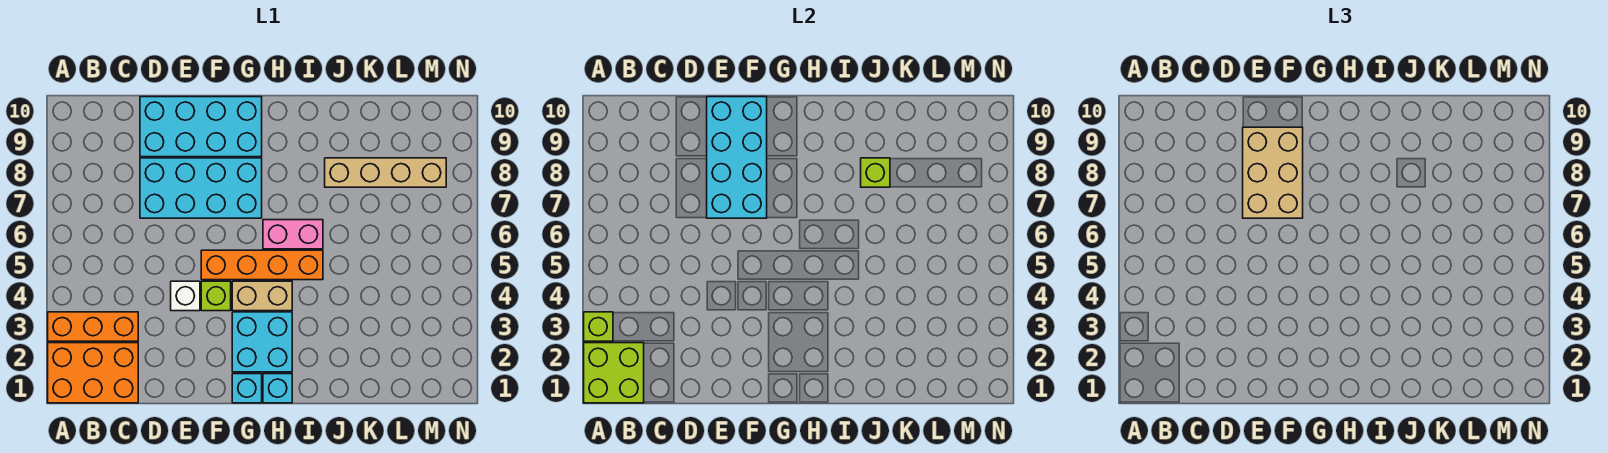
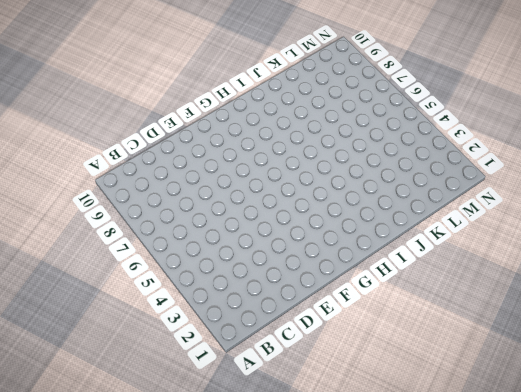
none -> orange brick A1:C2 level 1
none -> orange brick A3:C3 level 1
none -> cyan brick D7:G8 level 1

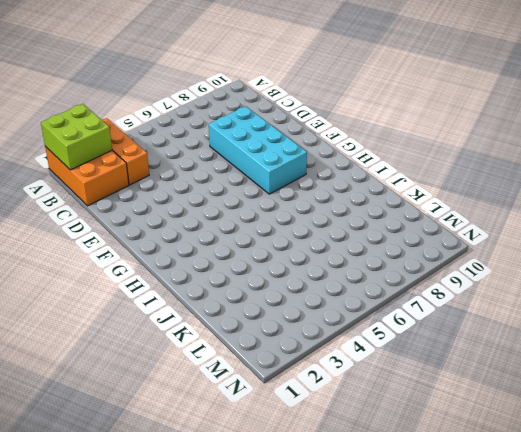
none -> cyan brick D9:G10 level 1
none -> white brick E4 level 1
none -> lime brick F4 level 1

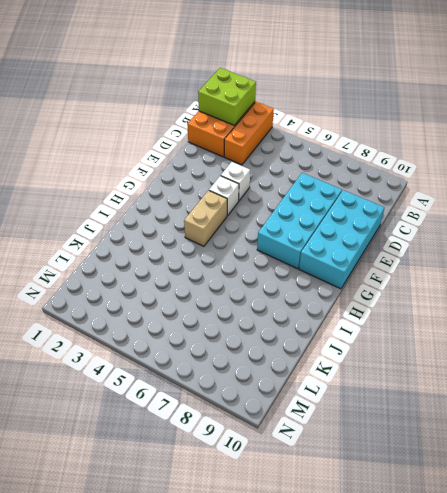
white brick F4 level 1 -> lime brick F4 level 1
none -> orange brick F5:I5 level 1
none -> cyan brick G1 level 1
none -> cyan brick G2:H3 level 1

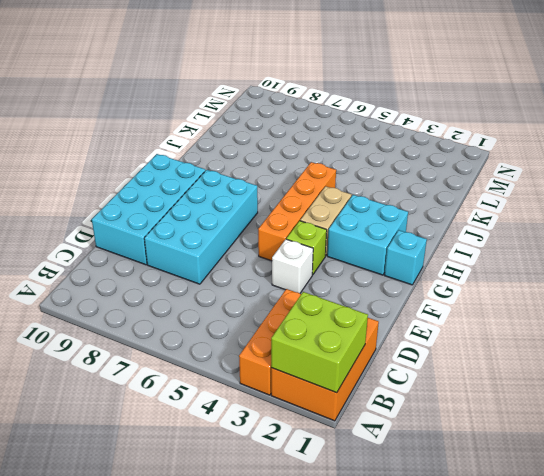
none -> cyan brick H1 level 1
none -> pink brick H6:I6 level 1
none -> tan brick J8:M8 level 1

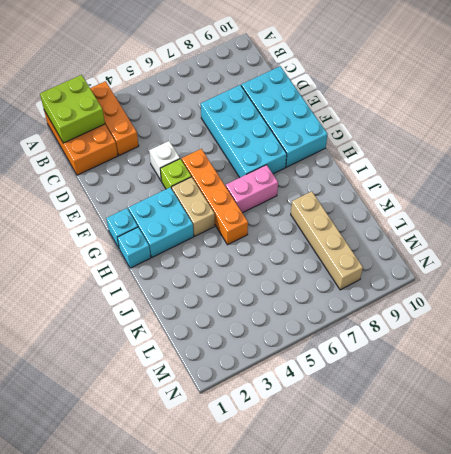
pink brick H6:H7 level 1 -> pink brick H6:I6 level 1
none -> lime brick A3 level 2
none -> cyan brick E7:F10 level 2
none -> lime brick J8 level 2

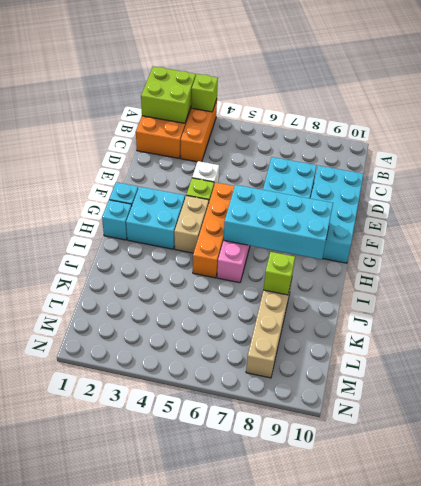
cyan brick G6:H9 level 2 -> cyan brick E7:F10 level 2
none -> tan brick E7:F9 level 3

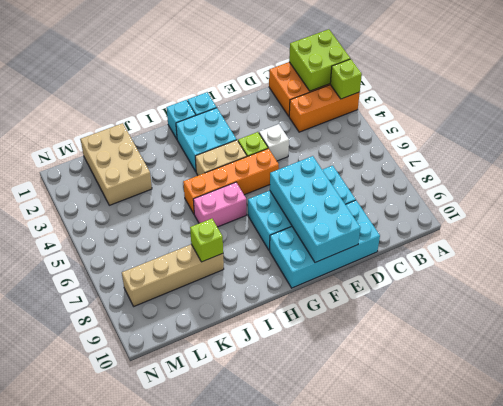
tan brick K1:L3 level 1 -> tan brick E7:F9 level 3

